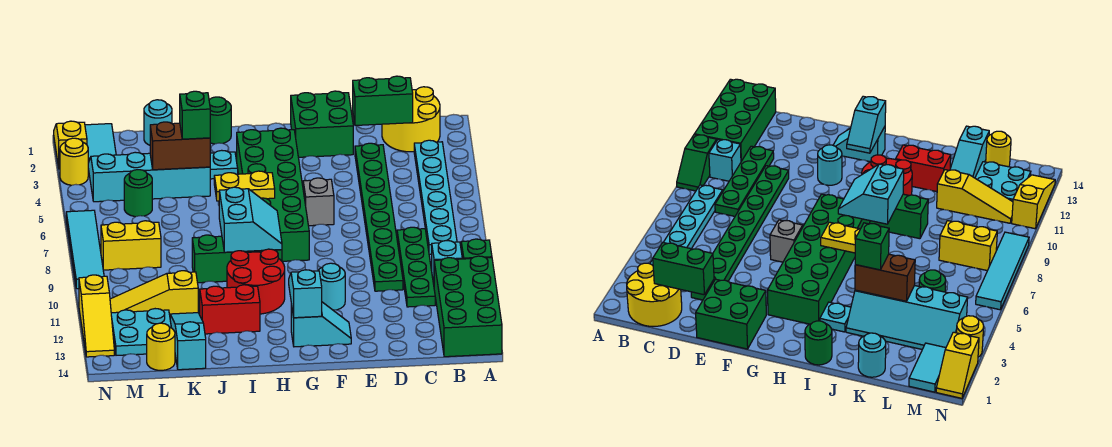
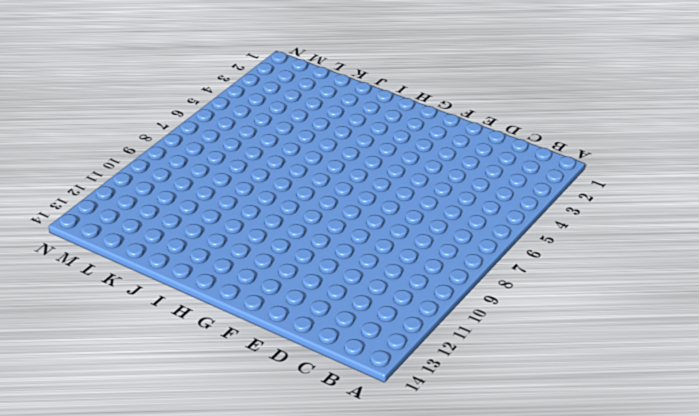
none -> green slope A9:A10 level 1 top 10
none -> green brick A11:B14 level 1
none -> yellow round brick B1:C2 level 1
none -> cyan plate B3:B8 level 1

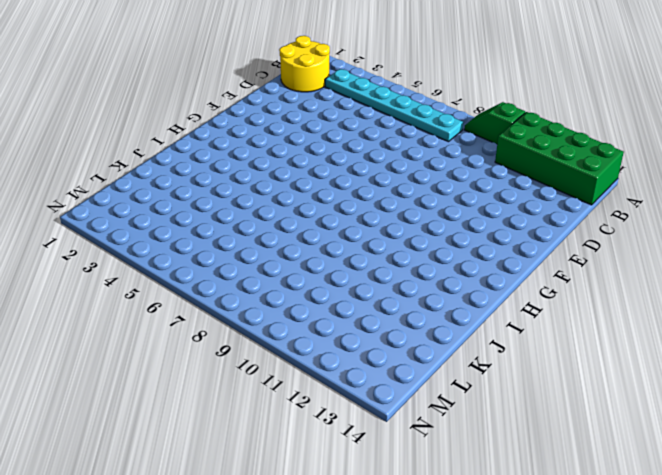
none -> cyan brick B10 level 1
none -> green plate C8:C11 level 1
none -> green plate D3:D10 level 1
none -> green brick E1:F2 level 1

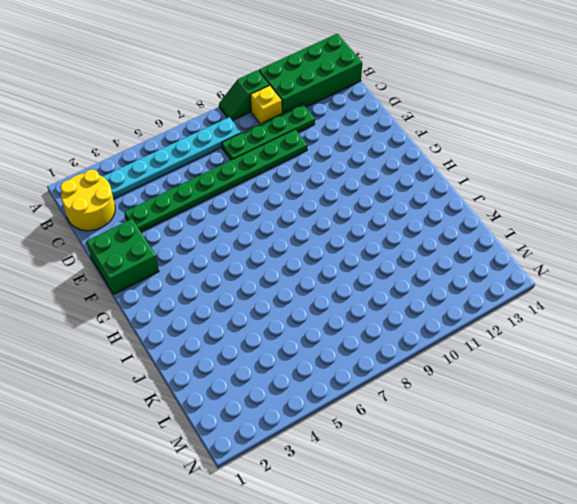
yellow brick B10 level 1 -> cyan brick B10 level 1
none -> grey brick F6 level 1
none -> cyan round brick F11 level 1
none -> cyan slope F13:G13 level 1 top G
none -> green brick G3:H8 level 1

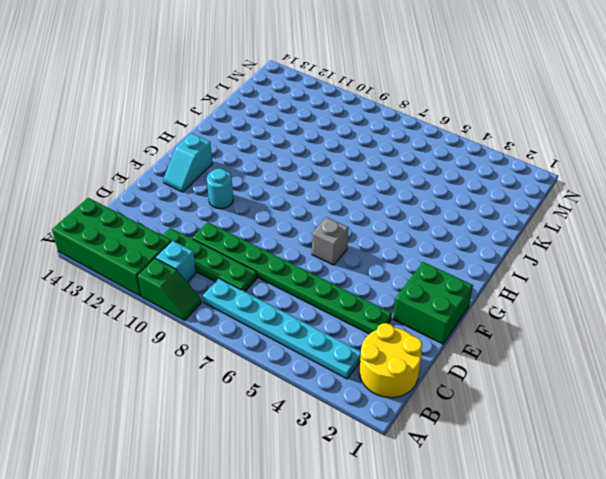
none -> green brick G3:H8 level 1
none -> green brick H9:J9 level 1
none -> red round brick H10:I11 level 1
none -> green round brick I1 level 1

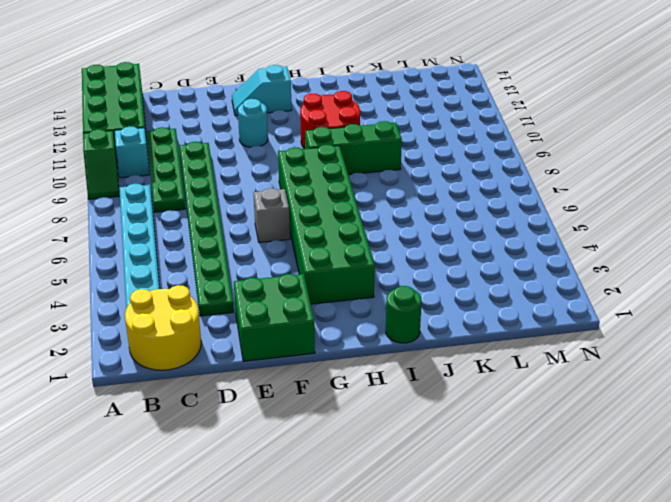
none -> cyan plate I3 level 1
none -> red brick I12:J12 level 1
none -> cyan slope J3:M4 level 1 top 4
none -> cyan round brick K1 level 1

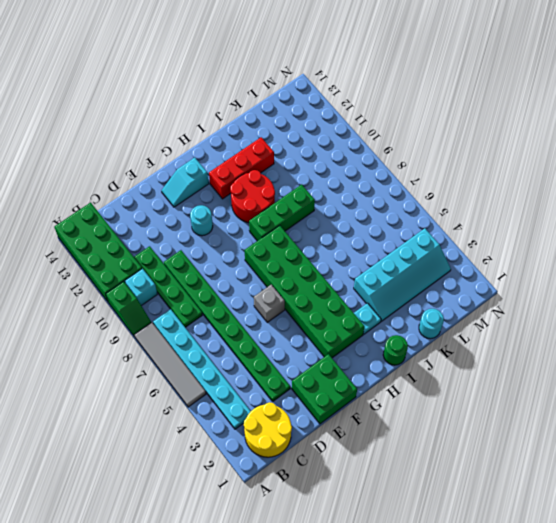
grey tile A5:A8 level 1 -> none
red brick H12:J12 level 1 -> red brick I12:J12 level 1
none -> yellow slope K11:M11 level 1 top K
none -> cyan slope K12:K14 level 1 top 14
none -> green round brick L5 level 1
none -> yellow brick L8:M8 level 1

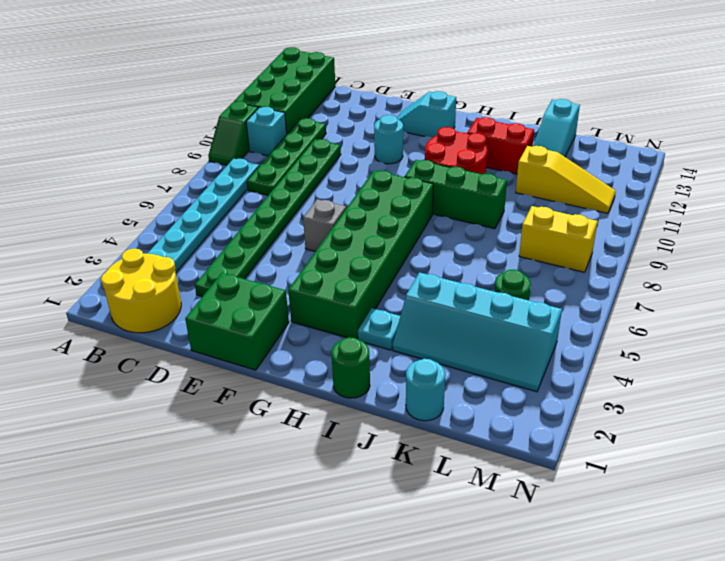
none -> cyan plate L12:M13 level 1
none -> yellow round brick L14 level 1
none -> cyan tile M1:M2 level 1
none -> yellow slope N1:N2 level 1 top 2

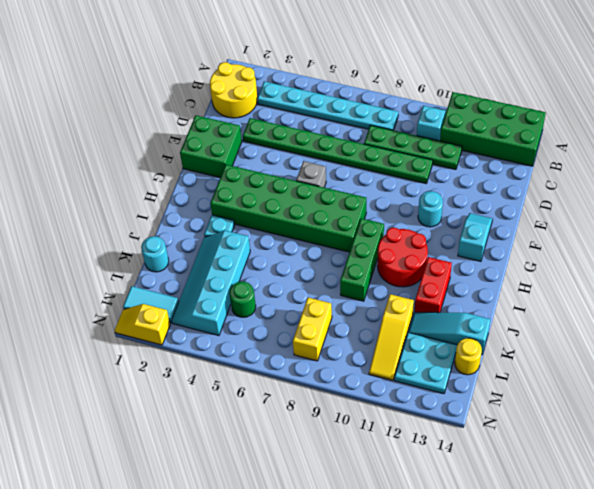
none -> green slope A9:A10 level 1 top 10
none -> green round brick I1 level 1
none -> yellow round brick N3 level 1
none -> cyan tile N6:N9 level 1

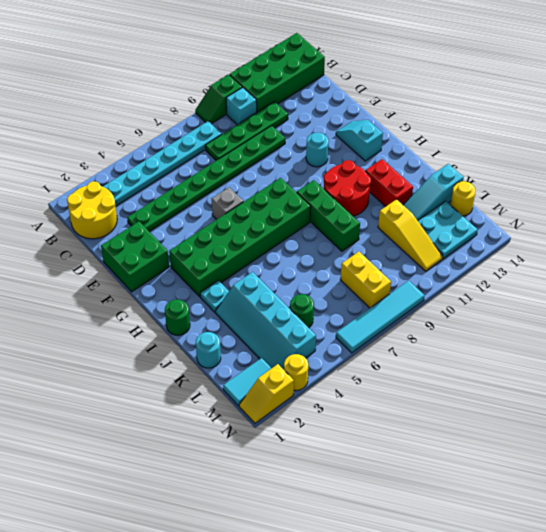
none -> yellow slope N11:N13 level 1 top 11
none -> green brick C2:D2 level 2
none -> cyan slope G12:G13 level 2 top 13
none -> yellow plate H6:I6 level 2

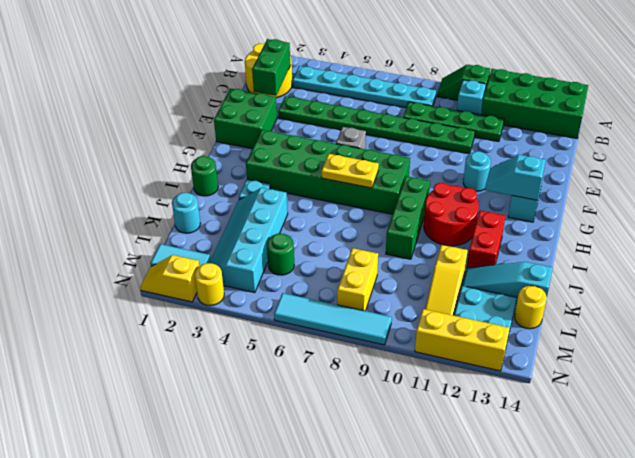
yellow plate H6:H7 level 2 -> yellow plate H6:I6 level 2
yellow brick N11:N13 level 1 -> yellow slope N11:N13 level 1 top 11
none -> cyan slope H8:I9 level 2 top I
none -> brown brick J4:K4 level 2
none -> green brick J4 level 3

